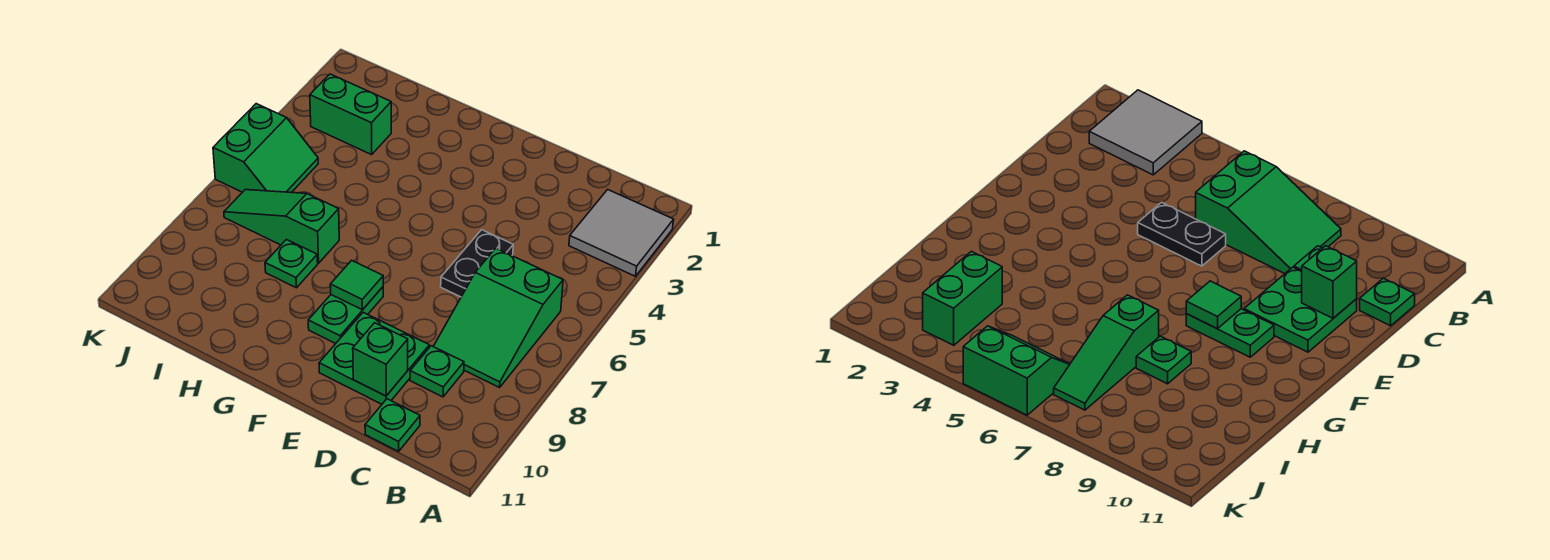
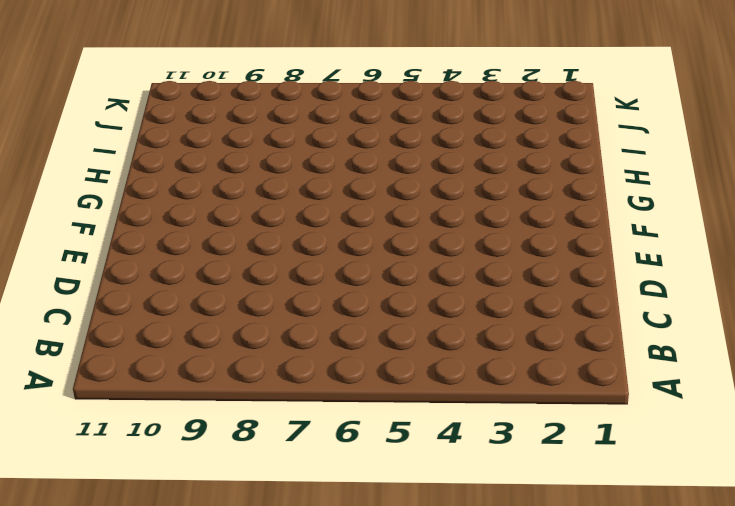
none -> grey tile A2:B3 level 1
none -> green slope B6:C8 level 1 top 6
none -> green plate C9 level 1

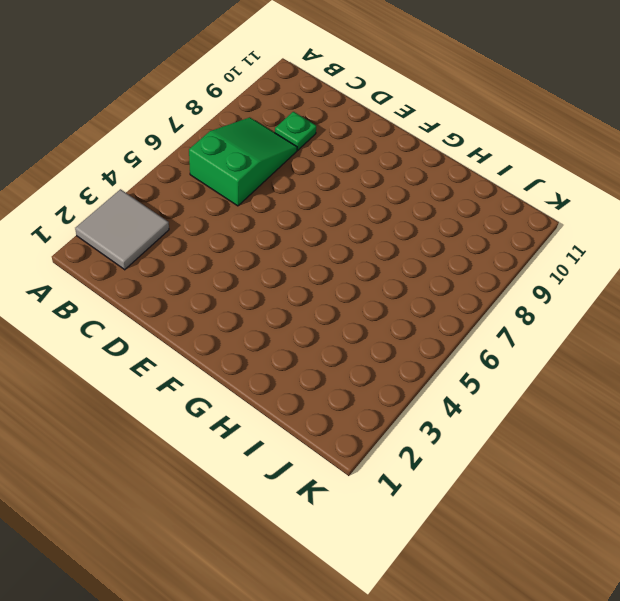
none -> green plate C11 level 1
none -> black plate D5:D6 level 1
none -> green plate D9:E10 level 1

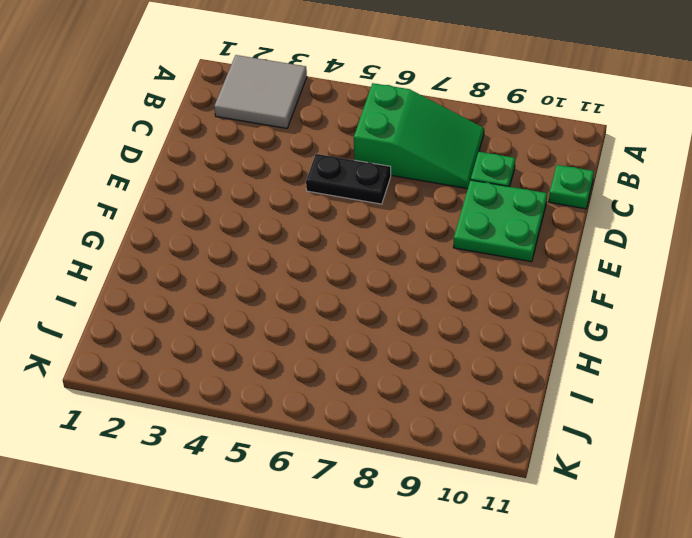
none -> green plate F8:F9 level 1
none -> green slope H7:J7 level 1 top H
none -> green plate H8 level 1

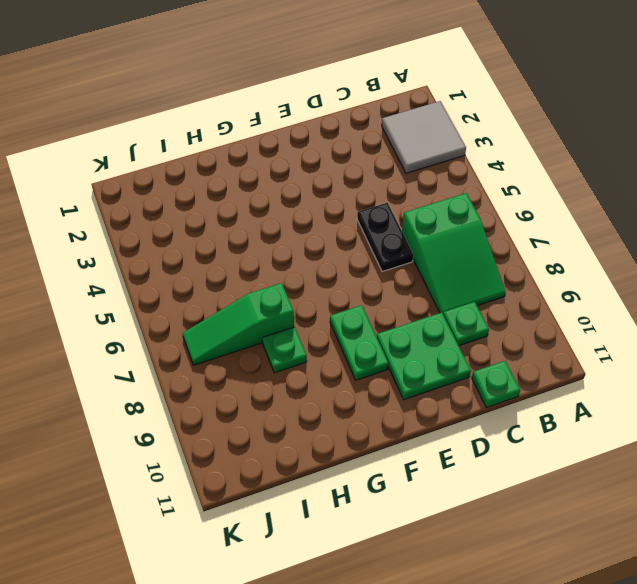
none -> green brick I3:J3 level 1
none -> green slope J5:K6 level 1 top K
none -> green brick D10 level 2

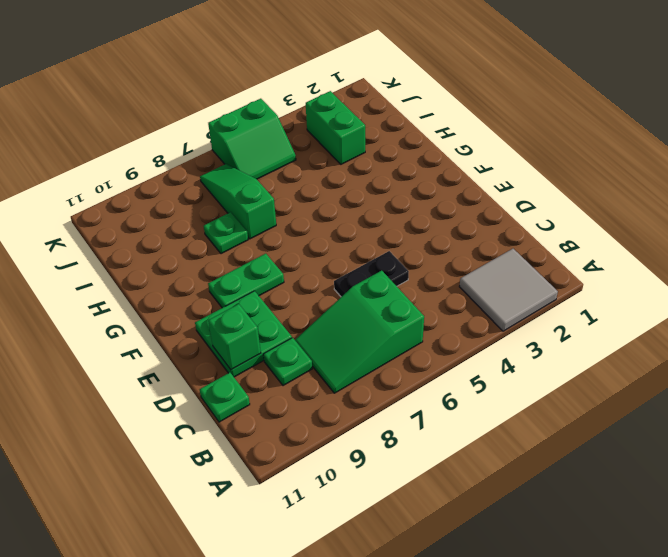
none -> green tile F8 level 2

